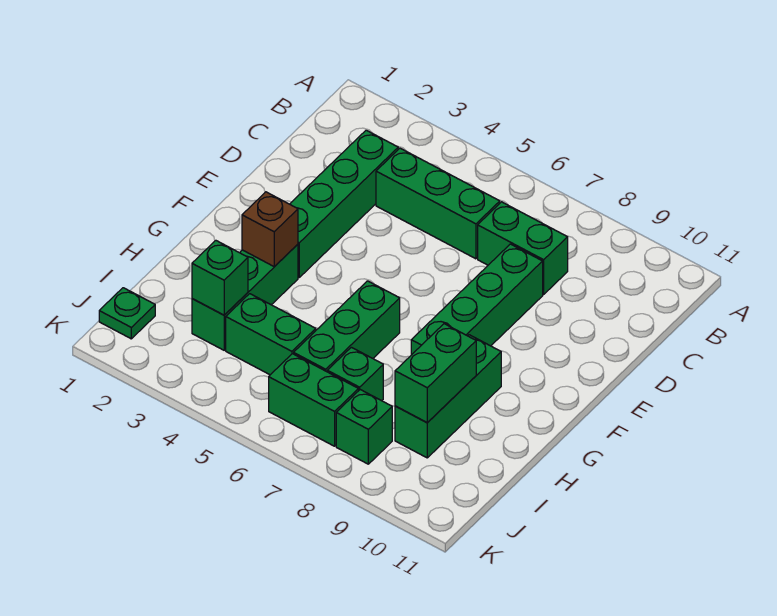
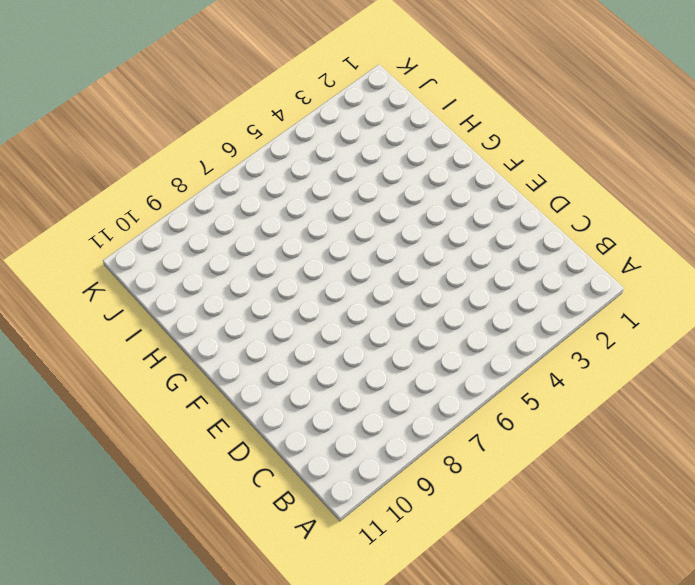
none -> green brick C3:F3 level 1
none -> green brick C4:C6 level 1
none -> green brick C7:C8 level 1

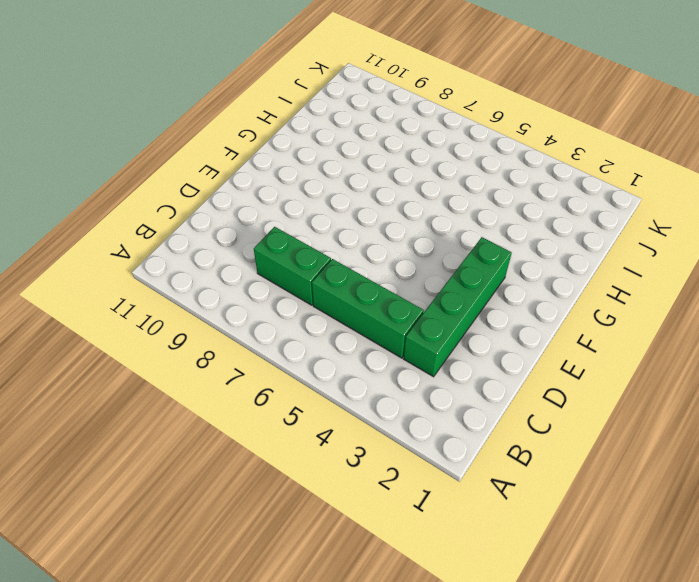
none -> green brick D8:G8 level 1
none -> green brick G3:I3 level 1
none -> green brick G6:I6 level 1

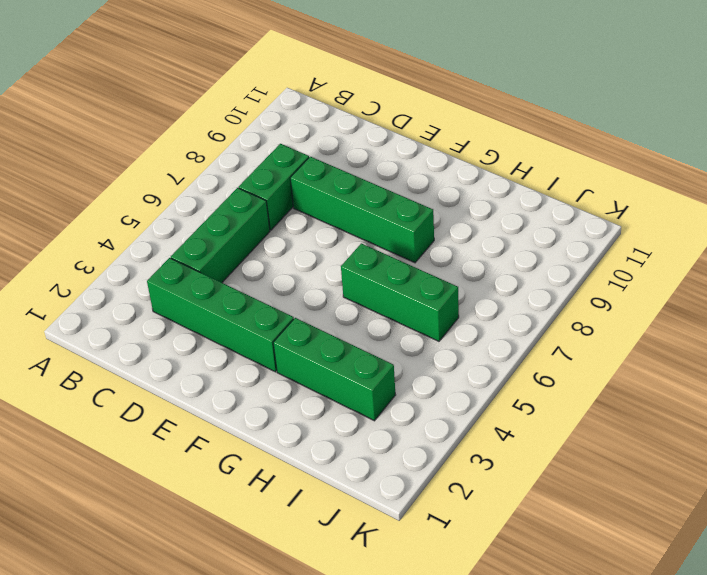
none -> green brick G9:I9 level 1
none -> green brick I4:I5 level 1
none -> green brick I7 level 1

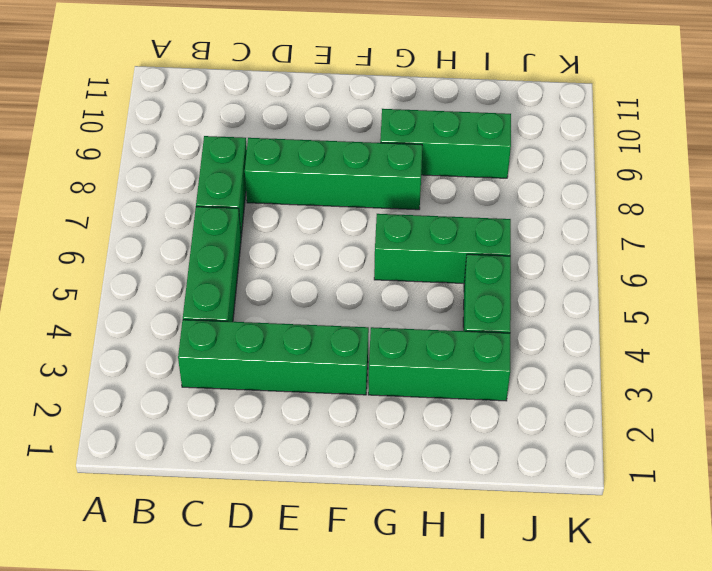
none -> green brick I7 level 1
none -> green plate J1 level 1
none -> green brick J6:J7 level 1

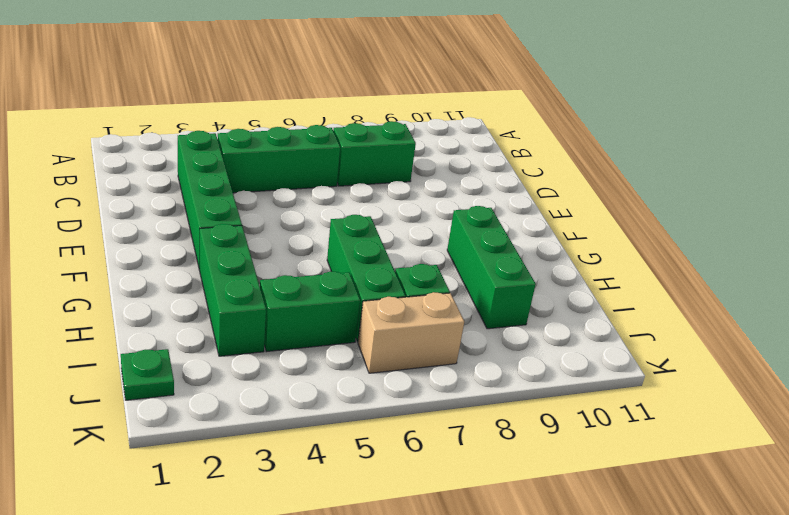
tan brick J6:J7 level 1 -> green brick J6:J7 level 1
none -> green brick D8:G8 level 1
none -> green brick J8 level 1
none -> brown brick G3 level 2

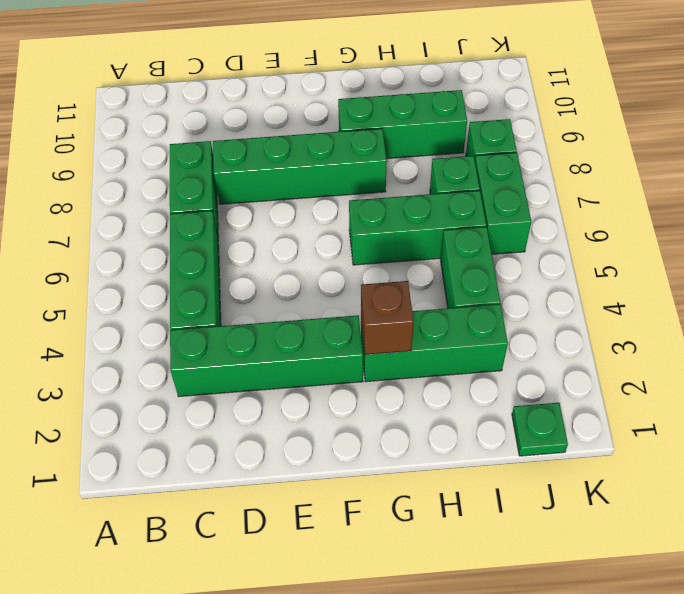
none -> green brick H9:I9 level 2
none -> green brick I3 level 2

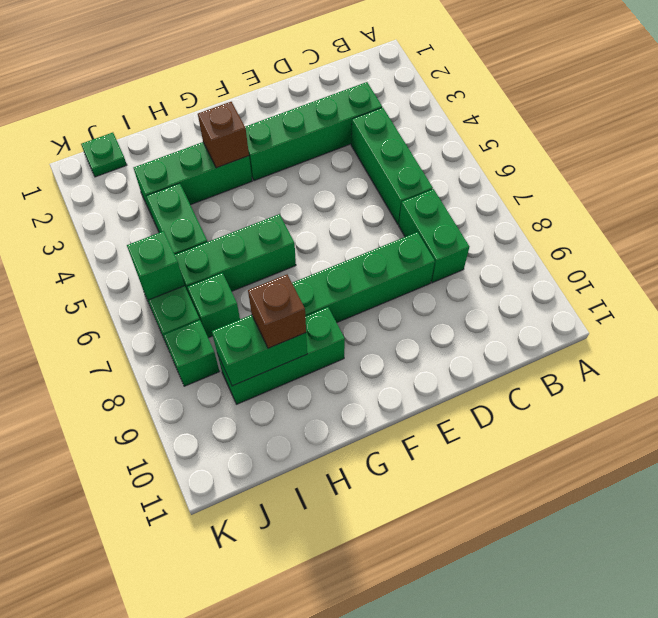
brown brick H9 level 3 -> none
green brick J6 level 2 -> green brick I3 level 2

